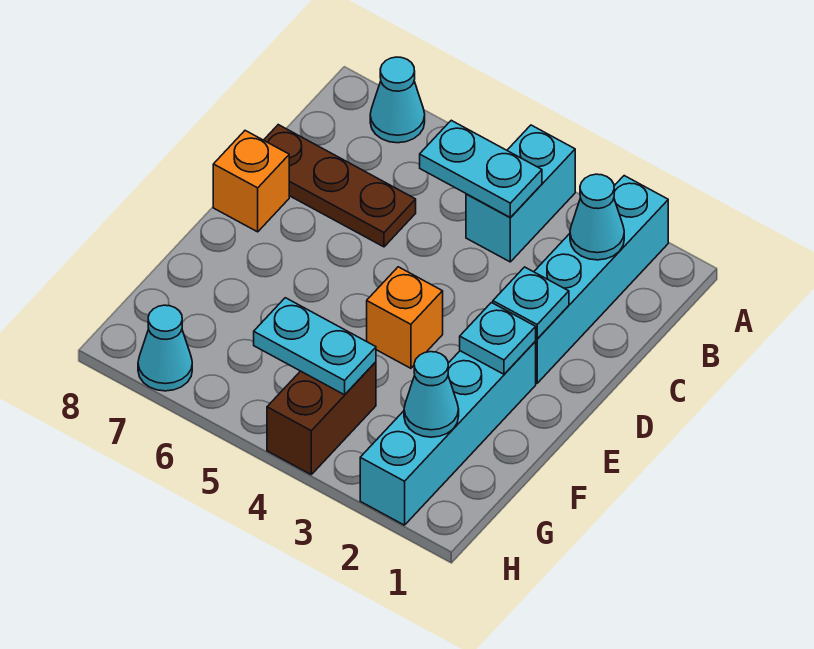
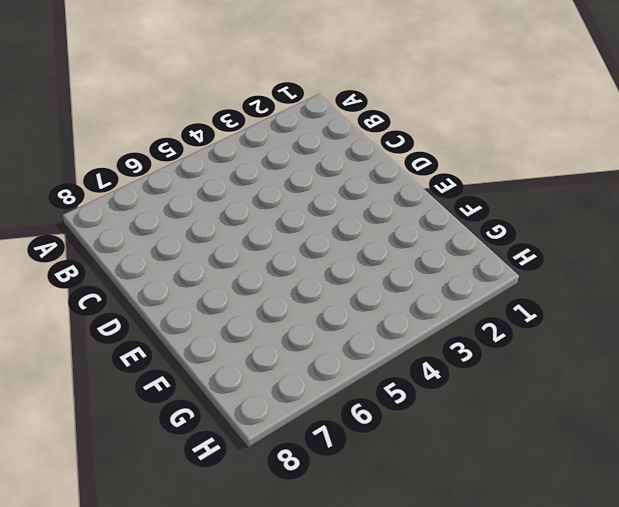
none -> cyan brick A2:D2 level 1
none -> cyan brick A4:B4 level 1
none -> cyan cone A7 level 1

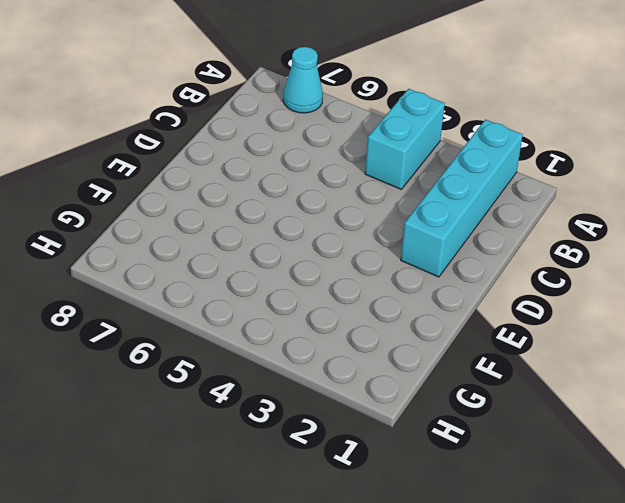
none -> brown plate C6:C8 level 1
none -> orange brick D8 level 1
none -> cyan brick E2:H2 level 1

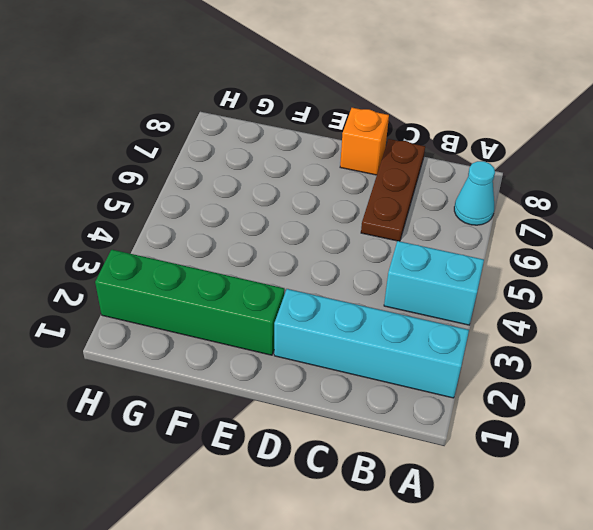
green brick E2:H2 level 1 -> cyan brick E2:H2 level 1
none -> orange brick E4 level 1
none -> brown brick G4:H4 level 1
none -> cyan cone H7 level 1

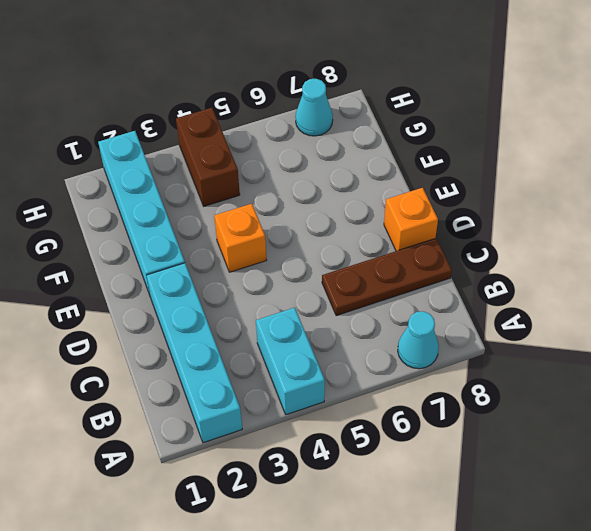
none -> cyan cone B2 level 2
none -> cyan plate B4:B5 level 2
none -> cyan plate D2 level 2

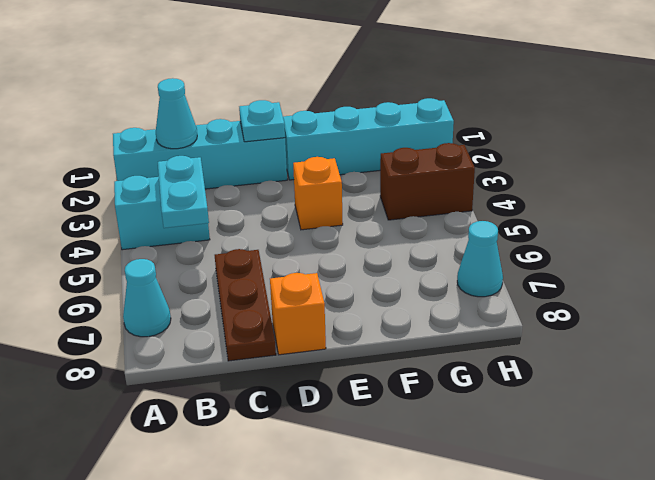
none -> cyan plate E2 level 2
none -> cyan cone G2 level 2
none -> cyan plate G4:G5 level 2

